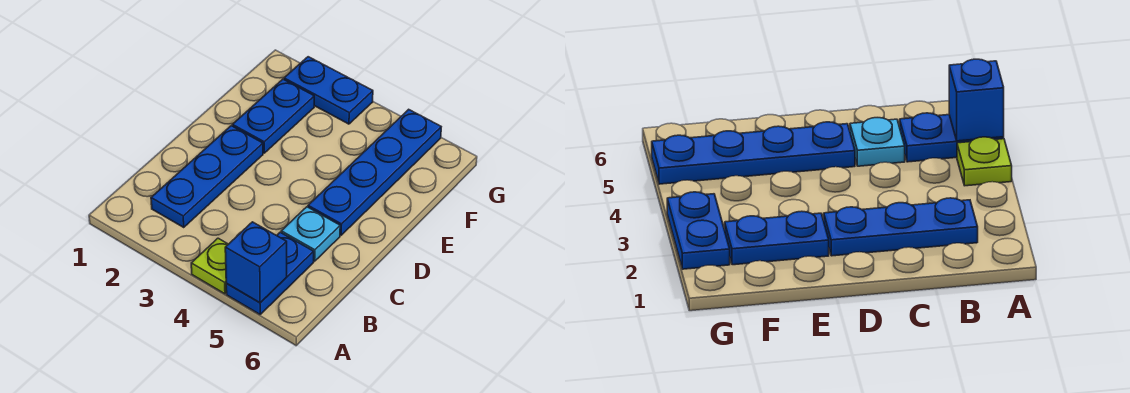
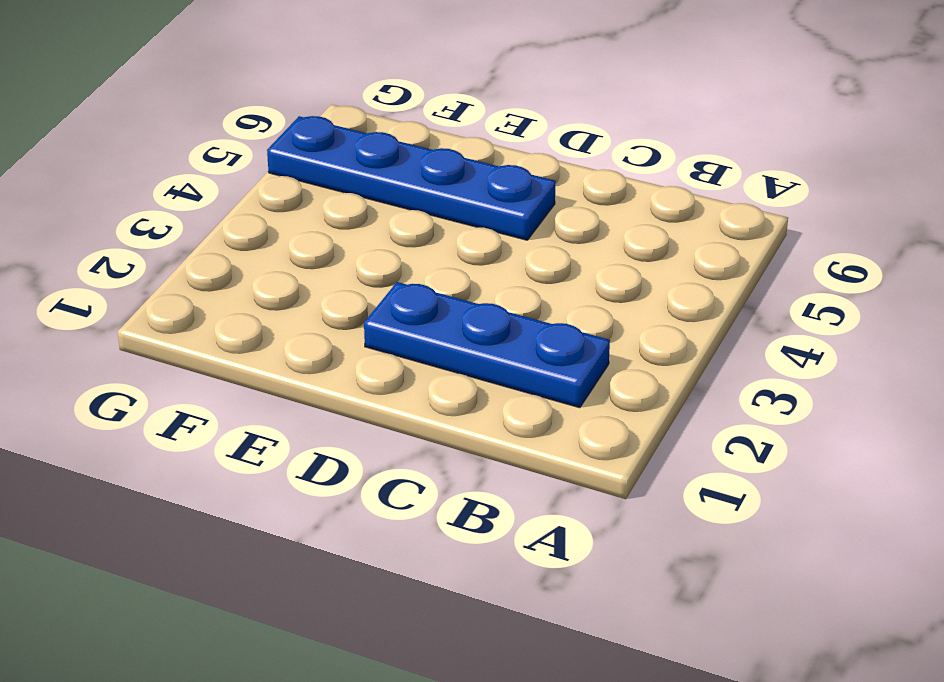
none -> lime plate A4 level 1
none -> blue plate A5:B5 level 1

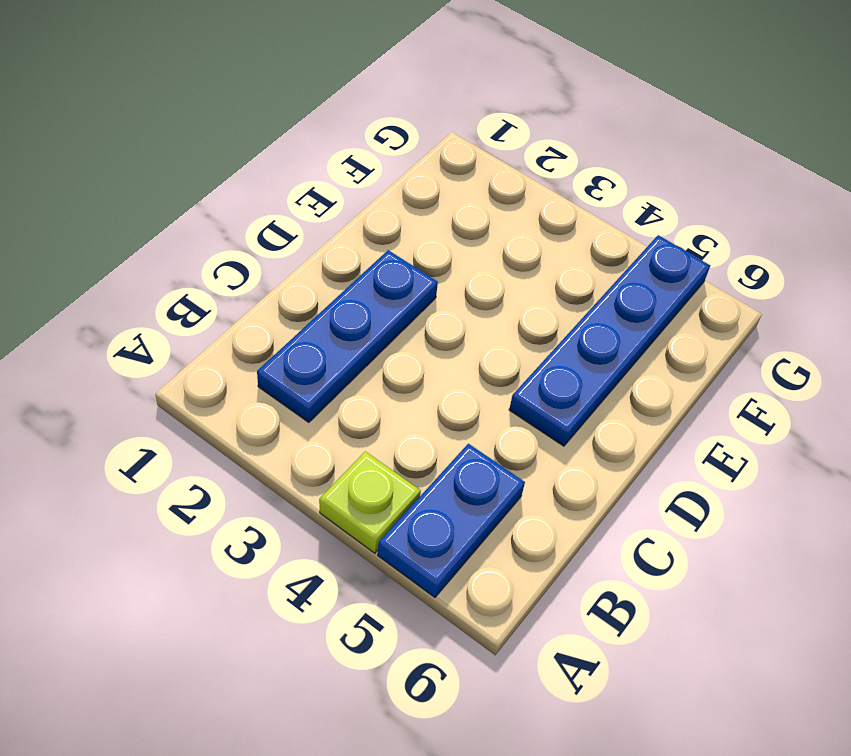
none -> cyan plate C5 level 1
none -> blue plate E2:F2 level 1

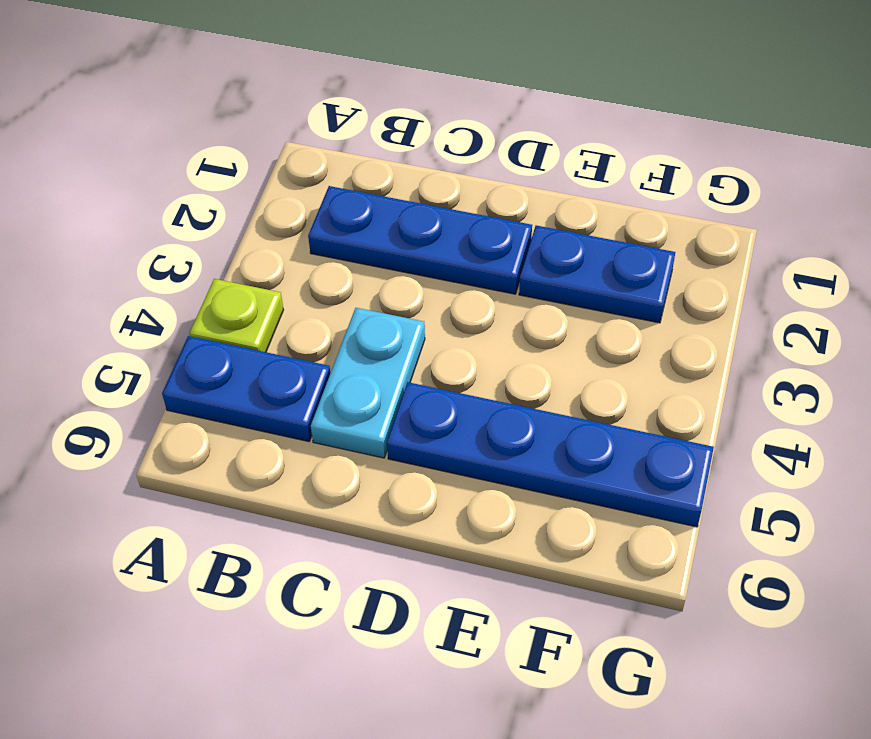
cyan plate C4:C5 level 1 -> cyan plate C5 level 1
none -> blue plate G2:G3 level 1
none -> blue brick A5 level 2

